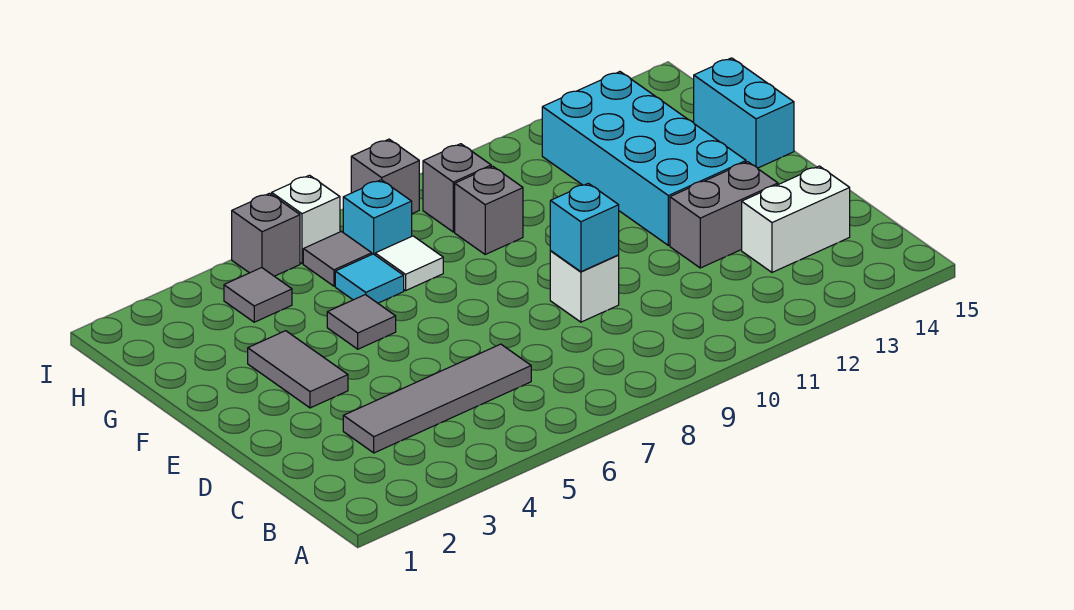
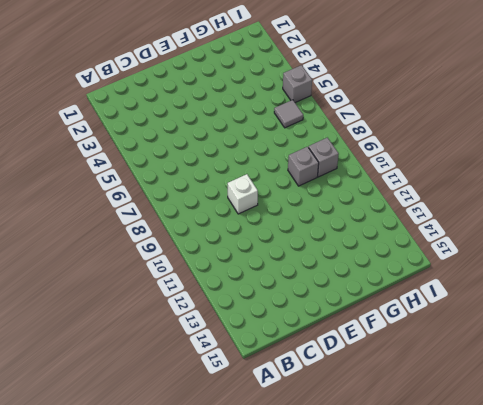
none -> grey tile C3:C6 level 1
none -> white brick C13:C14 level 1
none -> grey brick D12:D13 level 1

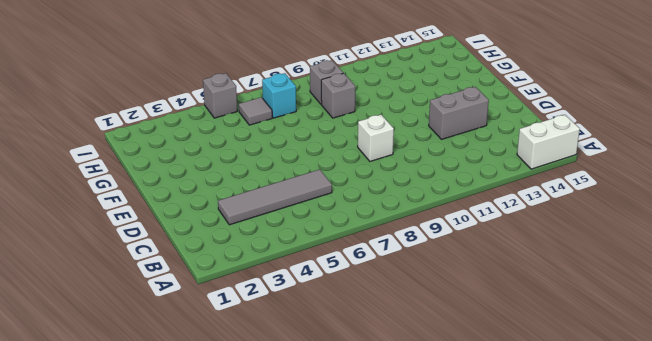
white brick A14:A15 level 1 -> white brick C13:C14 level 1
none -> grey tile E3:F3 level 1
none -> cyan brick E12:H13 level 1
none -> grey tile F5 level 1

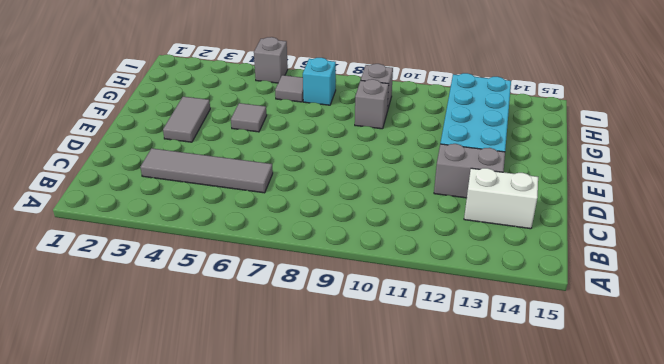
none -> white brick D9 level 1
none -> cyan brick F15:G15 level 1
none -> cyan tile G6 level 1

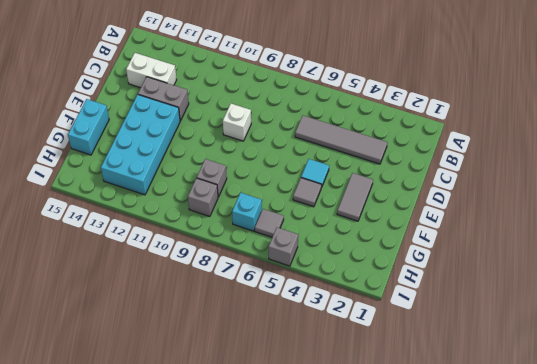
cyan tile E5 level 1 -> cyan tile G6 level 1
none -> white tile G7 level 1
none -> grey tile H4 level 1
none -> white brick I6 level 1

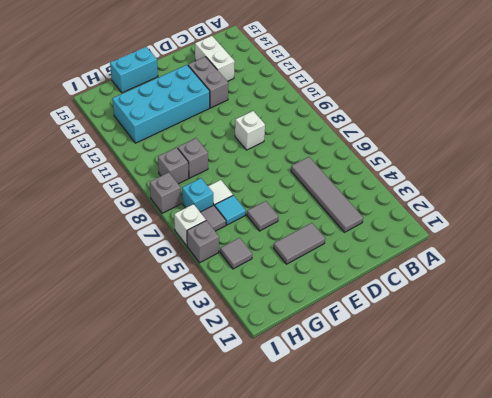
none -> cyan brick D9 level 2

